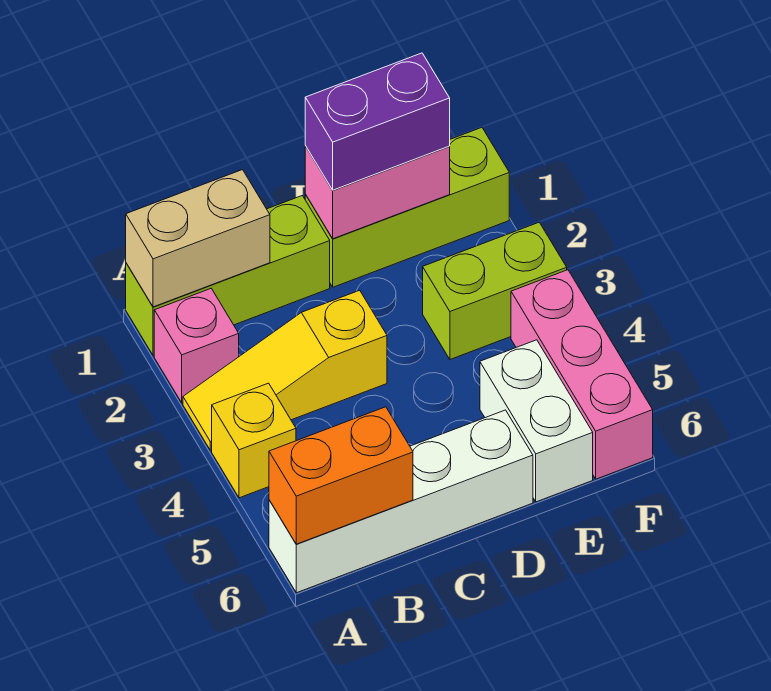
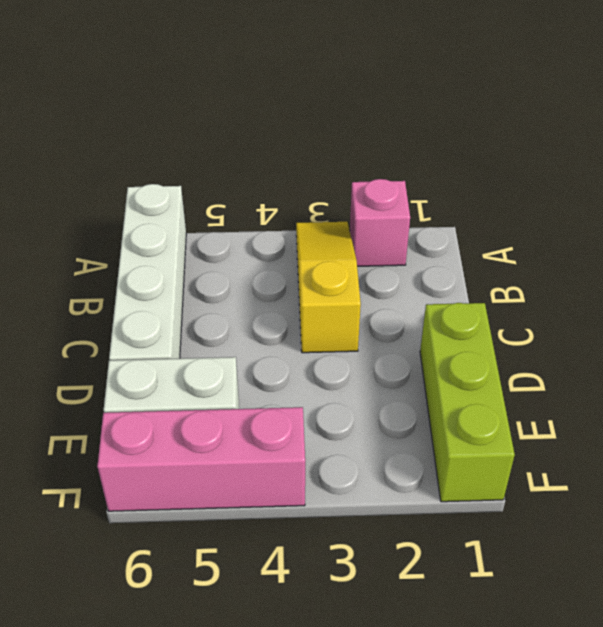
none -> lime brick A1:C1 level 1
none -> yellow brick A4 level 1
none -> lime brick E3:F3 level 1

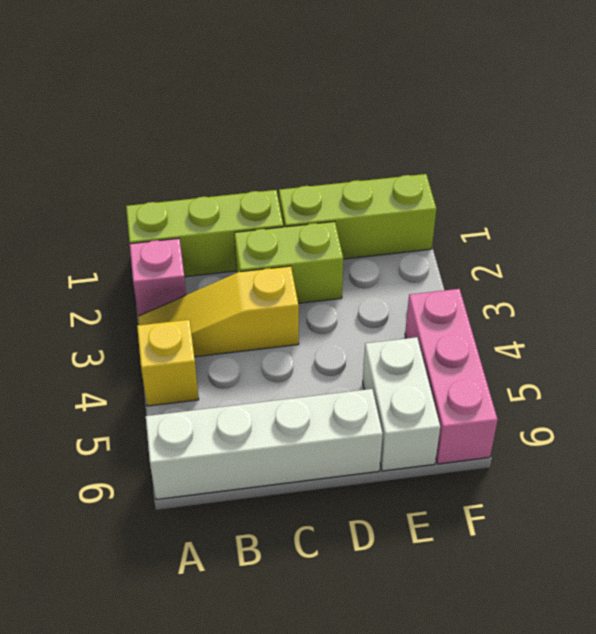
lime brick C2:D2 level 1 -> lime brick E3:F3 level 1
none -> tan brick A1:B1 level 2
none -> orange brick A6:B6 level 2
none -> pink brick D1:E1 level 2

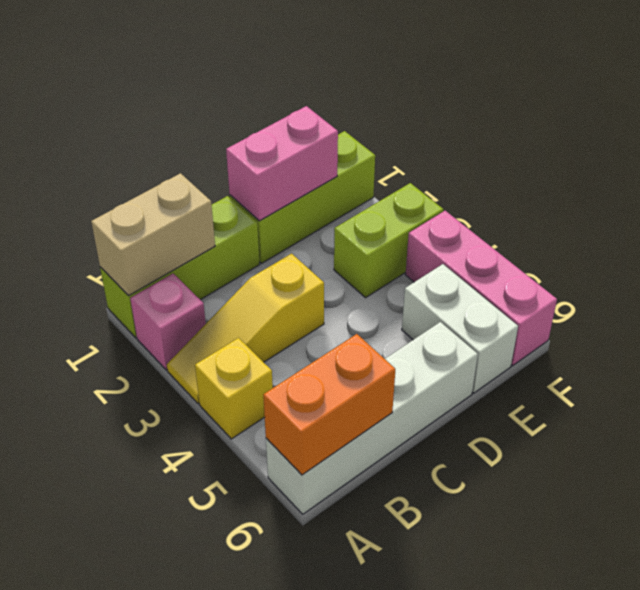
none -> purple brick D1:E1 level 3

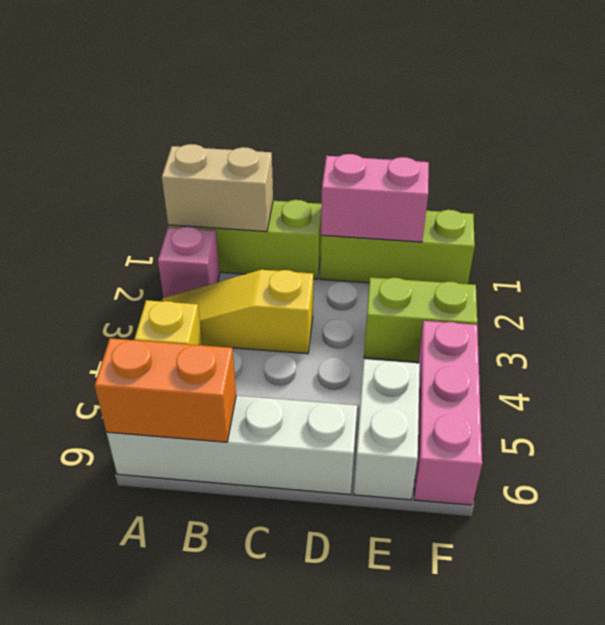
none -> purple brick D1:E1 level 3

